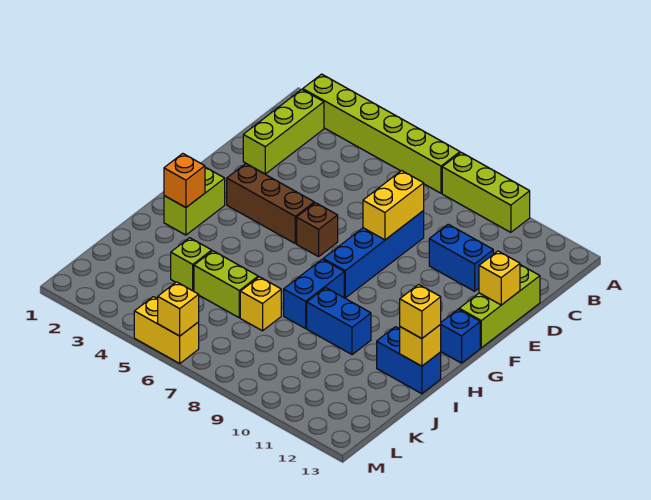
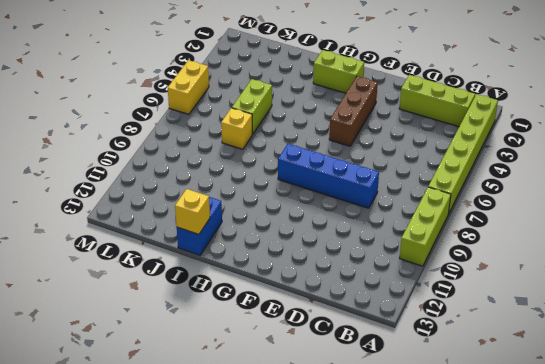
none -> blue brick D10:D11 level 1
none -> lime brick D13:F13 level 1
none -> brown brick F6 level 1

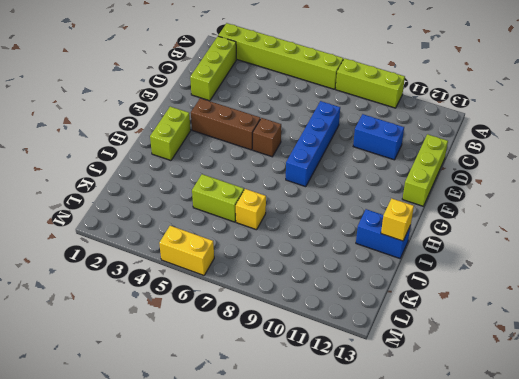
none -> blue brick G13 level 1
none -> blue brick H8:I8 level 1
none -> blue brick I9:I10 level 1

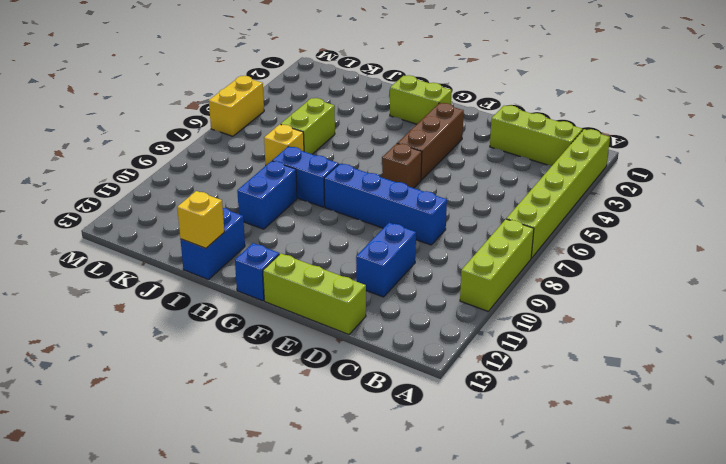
none -> lime brick J4 level 1
none -> yellow brick D8:E8 level 2
none -> yellow brick E13 level 2

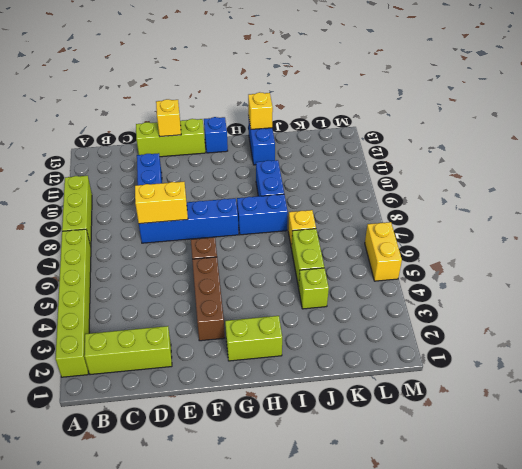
none -> orange brick H2 level 2
none -> yellow brick M6 level 2
none -> yellow brick I13 level 3

